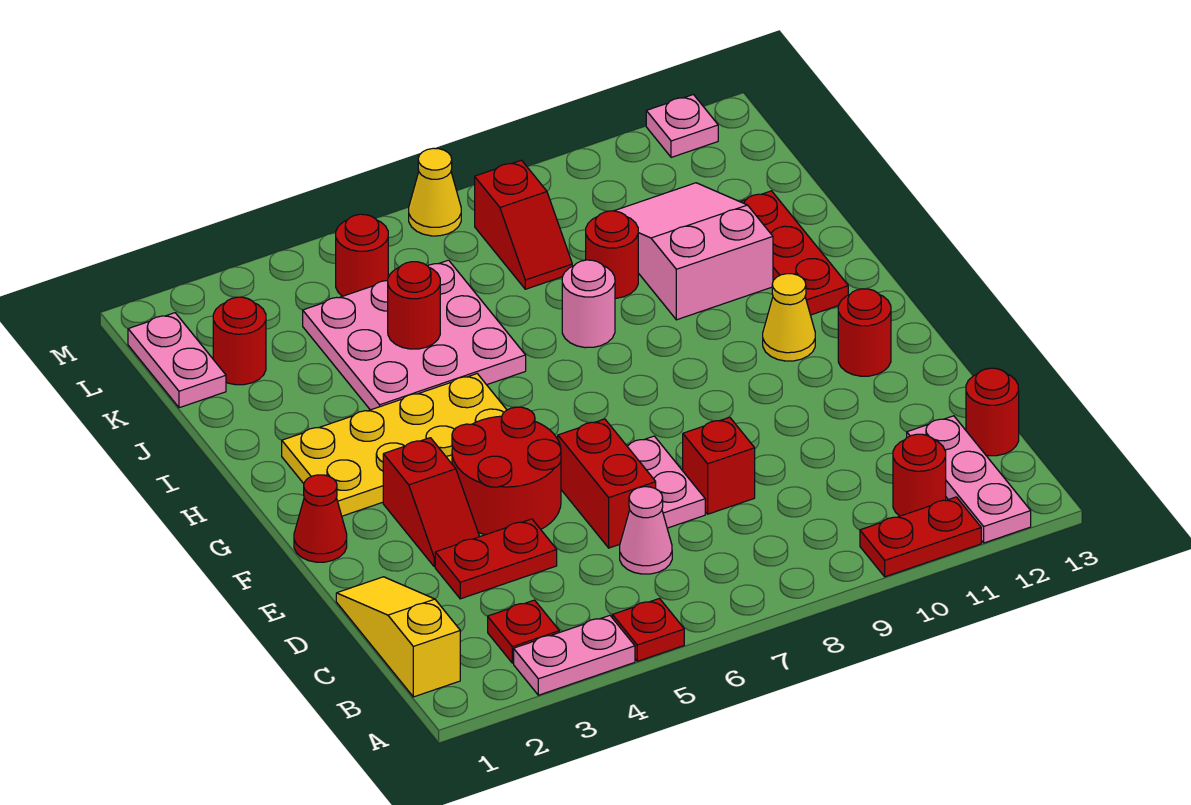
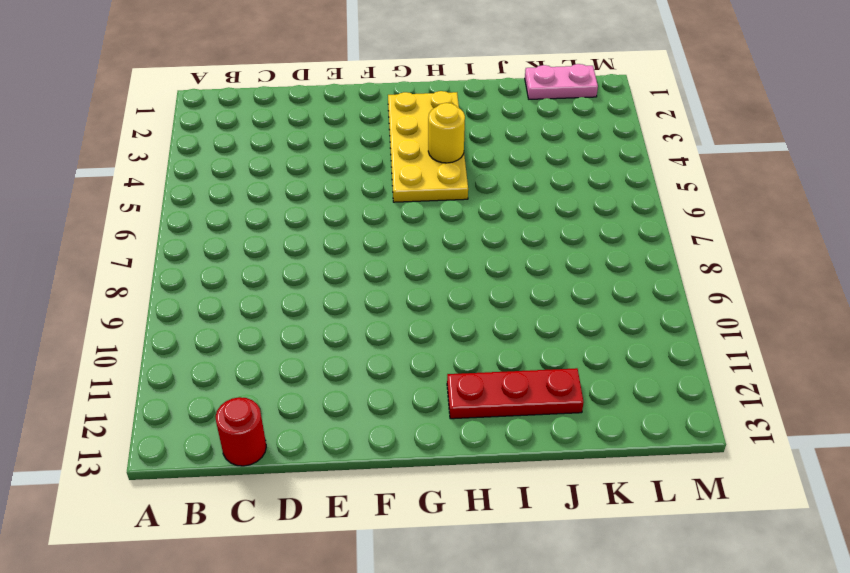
yellow round brick H4 level 2 -> none
none -> pink plate A3:A4 level 1
none -> red plate A5 level 1
none -> red plate A10:A11 level 1
none -> pink plate A12:C12 level 1

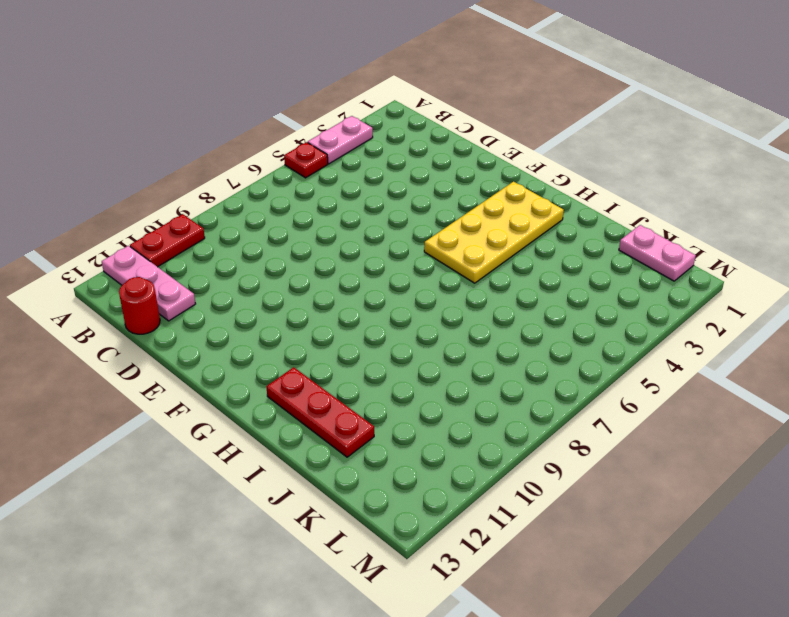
none -> yellow slope B1:D1 level 1 top B
none -> red plate B3 level 1
none -> red round brick B11 level 1
none -> pink cone C6 level 1

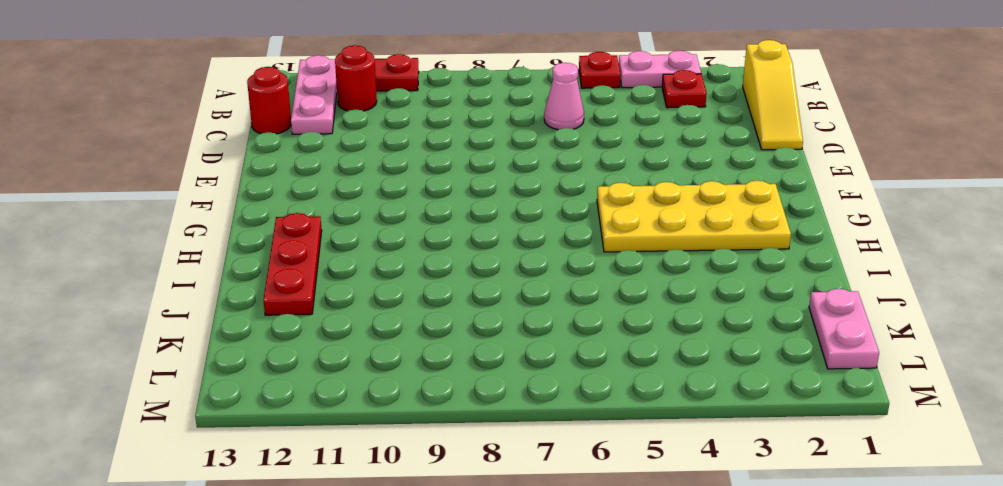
none -> red plate D3:D4 level 1
none -> red brick D6:E6 level 1
none -> pink plate D7:E7 level 1
none -> red brick D8 level 1

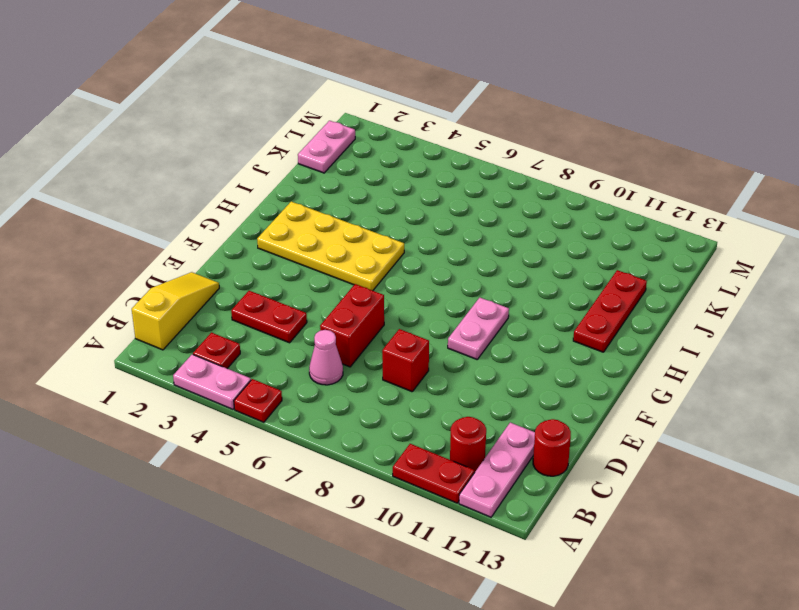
pink plate F9:G9 level 1 -> pink plate D7:E7 level 1
none -> red slope E3:F3 level 1 top F
none -> red round brick E4:F5 level 1
none -> red cone F1 level 1
none -> red round brick F12 level 1

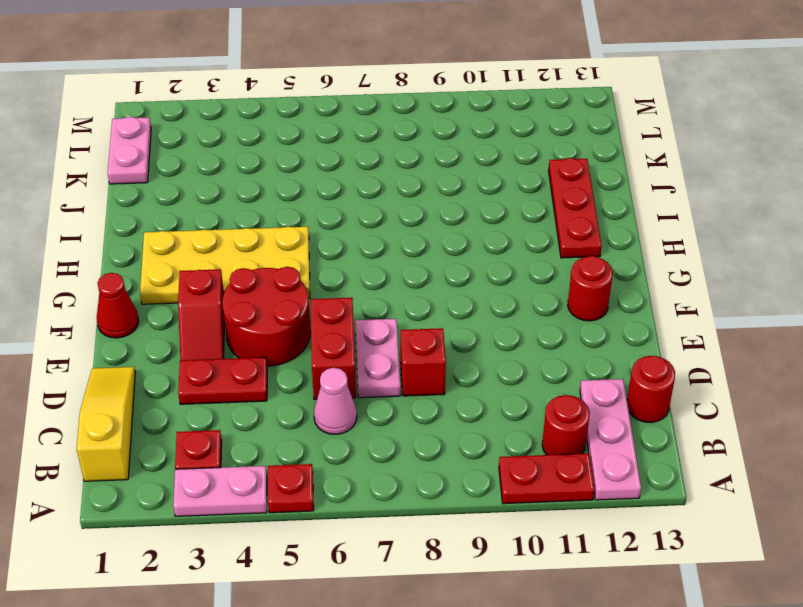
none -> yellow cone G11 level 1
none -> pink plate I4:K6 level 1
none -> pink round brick I8 level 1
none -> pink slope I10:K11 level 1 top I

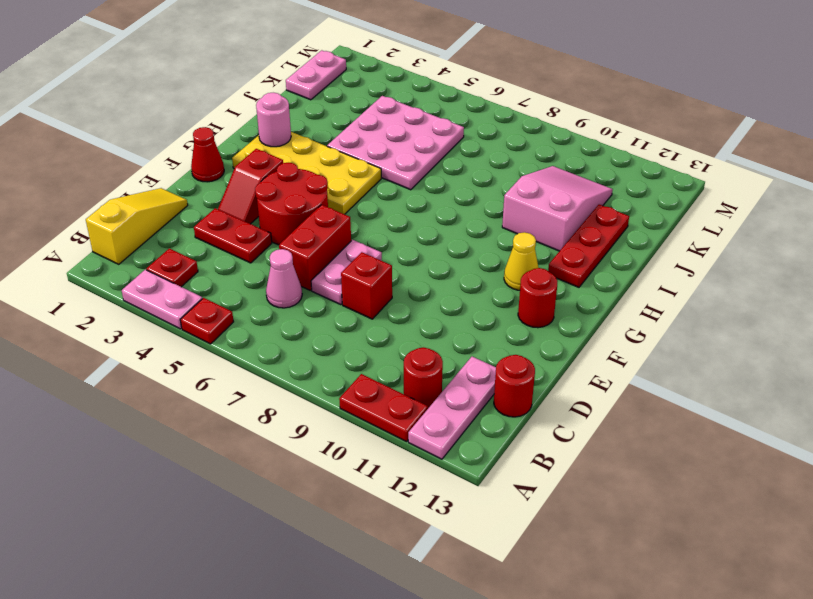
pink round brick H2 level 2 -> pink round brick I8 level 1
none -> red round brick J9 level 1
none -> red round brick K2 level 1
none -> red slope K8:L8 level 1 top L
none -> red round brick L5 level 1

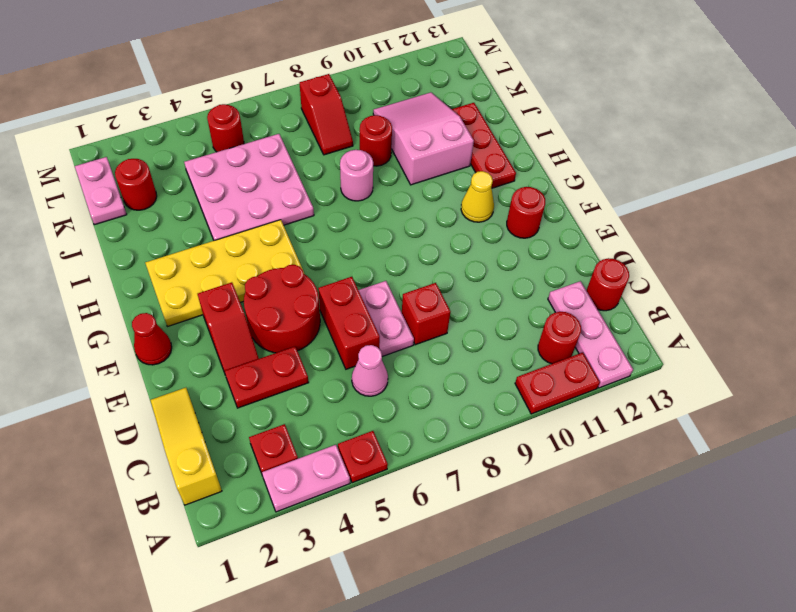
none -> yellow cone M7 level 1
none -> pink plate M12 level 1
none -> red round brick J5 level 2

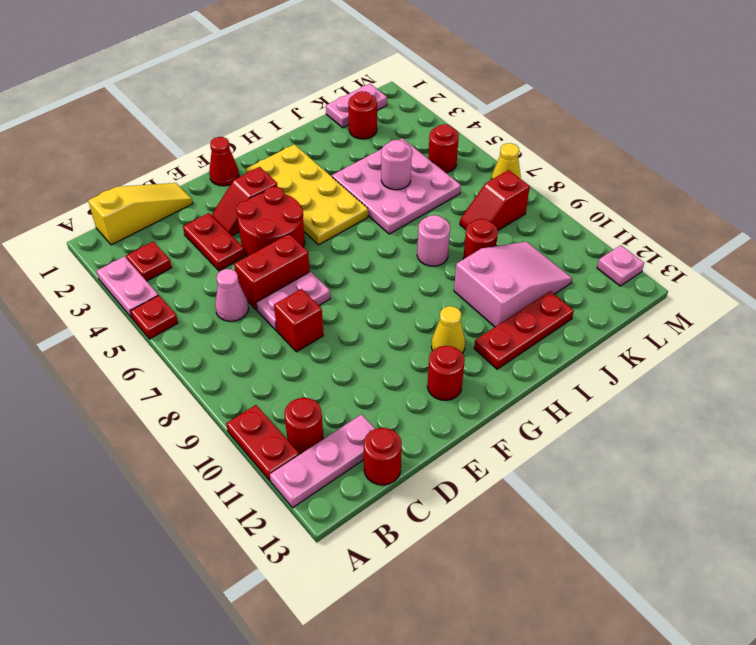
pink round brick J5 level 2 -> red round brick J5 level 2

